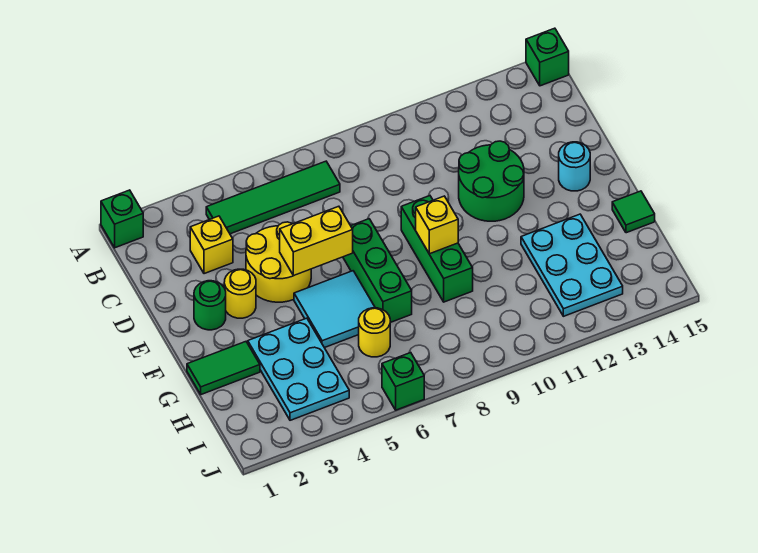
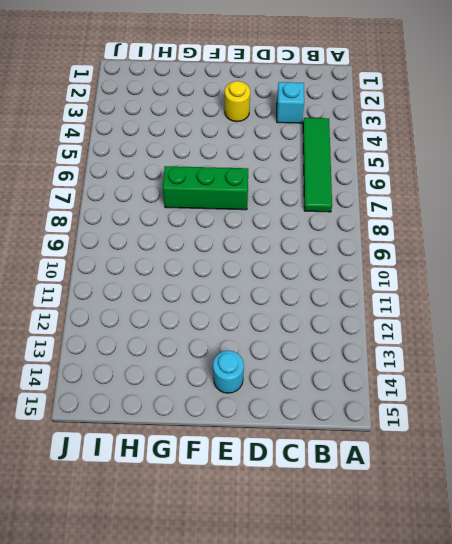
cyan brick C3 level 1 -> yellow brick C3 level 1
none -> green brick A1 level 1
none -> green brick A15 level 1
none -> yellow round brick D4:E5 level 1

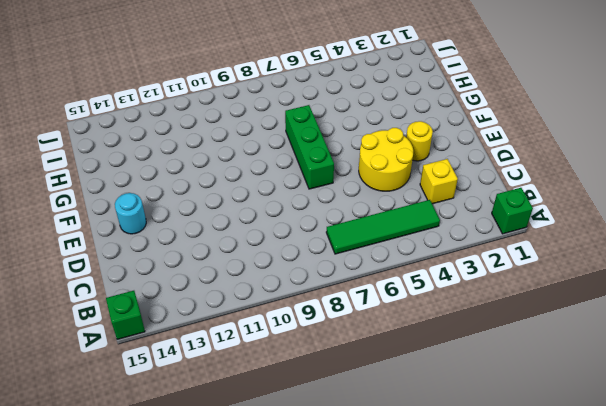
none -> green round brick D11:E12 level 1
none -> green round brick E2 level 1
none -> green brick E9:G9 level 1

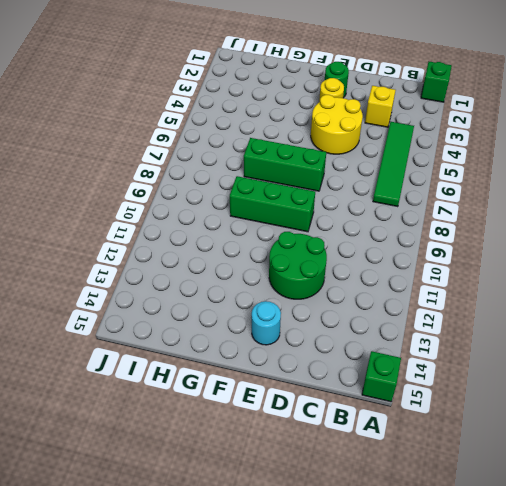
none -> cyan tile F5:G6 level 1
none -> green tile G1:G2 level 1
none -> cyan plate G3:I4 level 1

